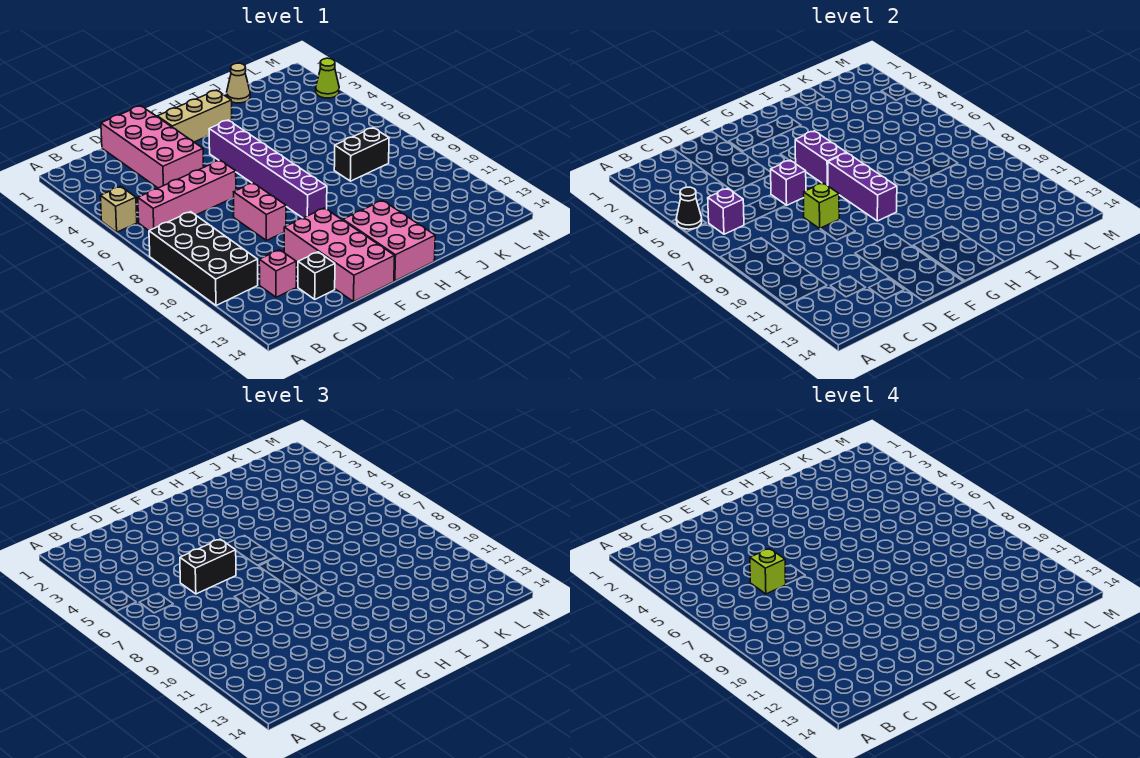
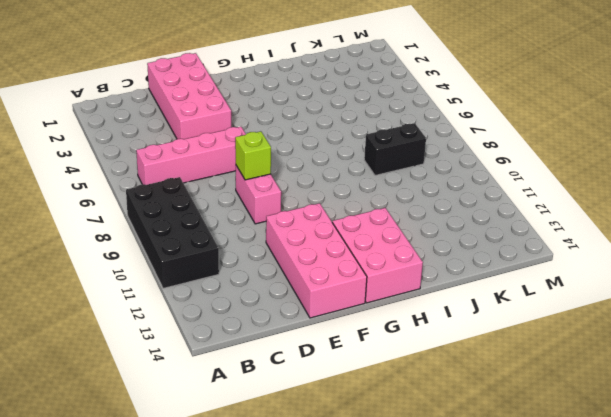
none -> tan brick A5 level 1
none -> pink brick C12 level 1
none -> black brick D13 level 1

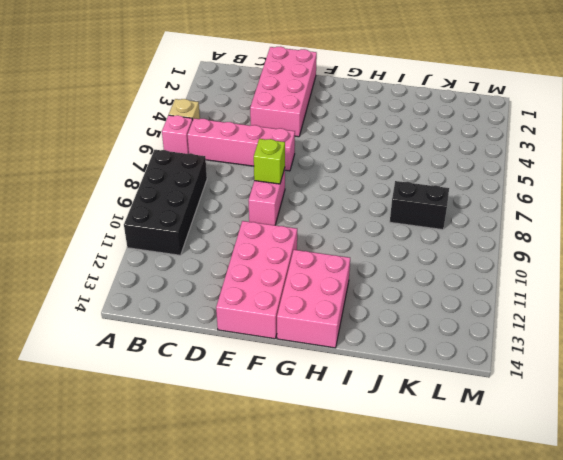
pink brick A6 level 1 -> pink brick C12 level 1
none -> black brick D13 level 1
none -> tan brick F2:H2 level 1
none -> purple brick G4:G9 level 1

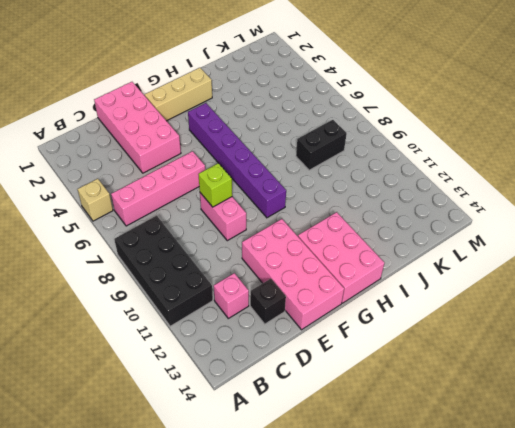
none -> tan cone J1 level 1
none -> lime cone M3 level 1
none -> black cone A5 level 2

